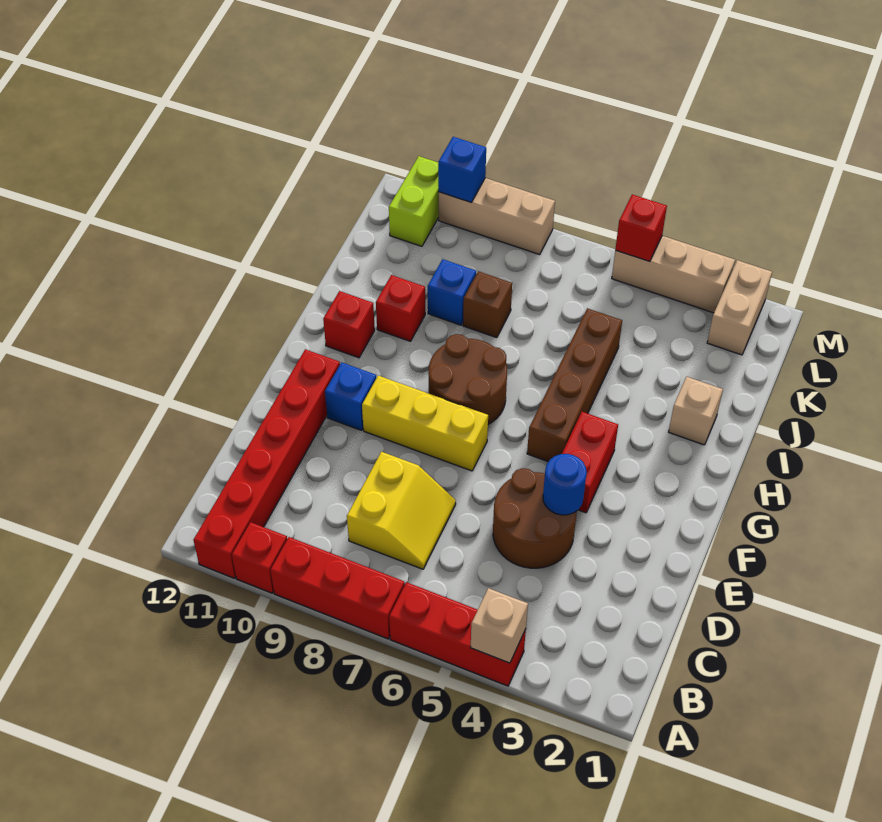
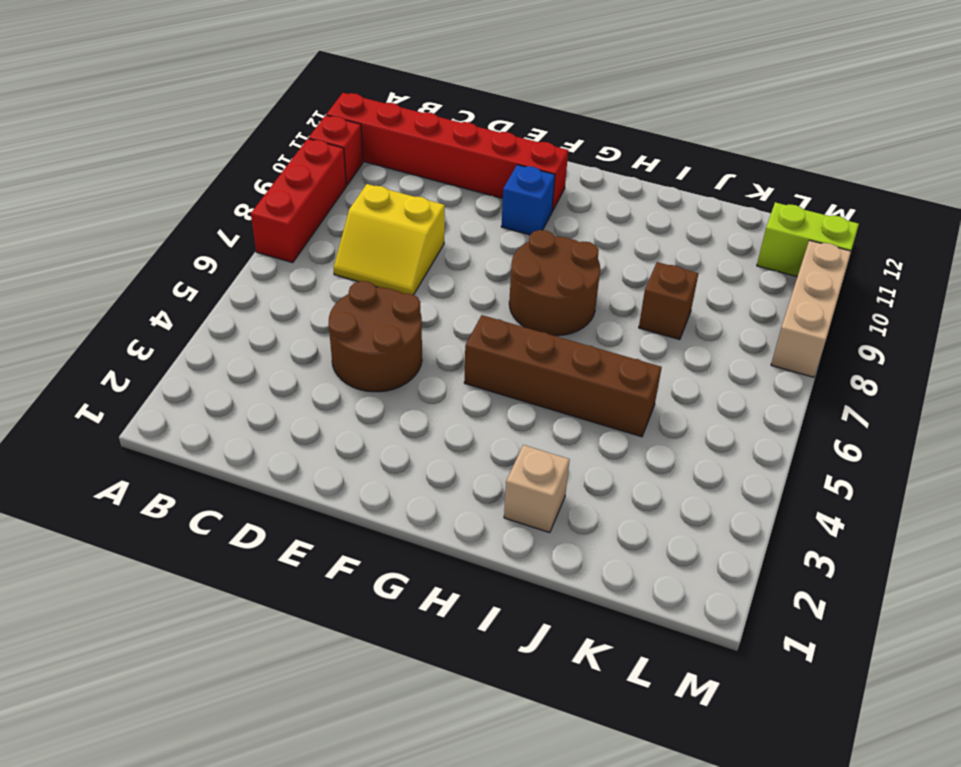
none -> red brick A4:A6 level 1
none -> red brick F4:G4 level 1
none -> yellow brick F7:F9 level 1

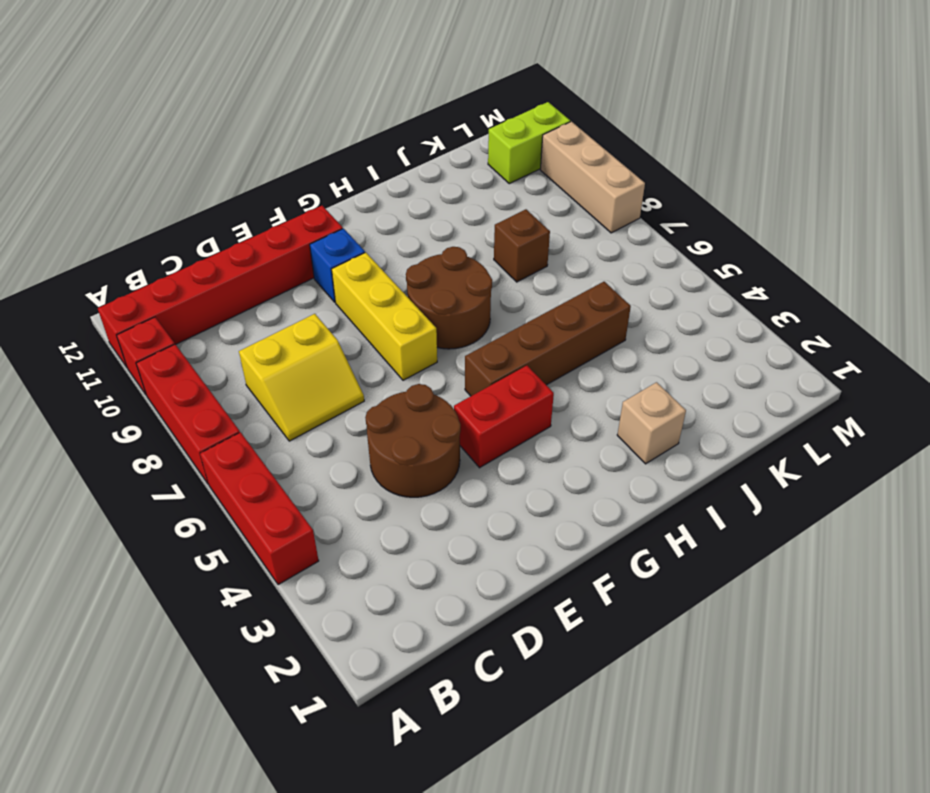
none -> red brick H11 level 1
none -> red brick I10 level 1
none -> blue brick J9 level 1

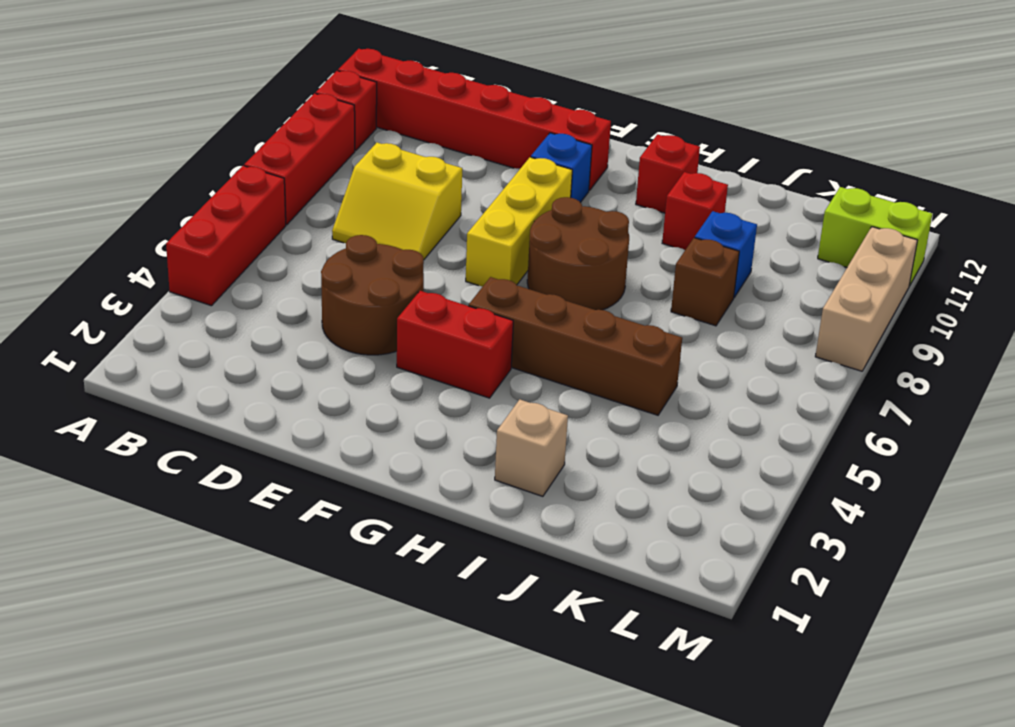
none -> tan brick L2:M2 level 1
none -> tan brick M3:M5 level 1
none -> tan brick A4 level 2

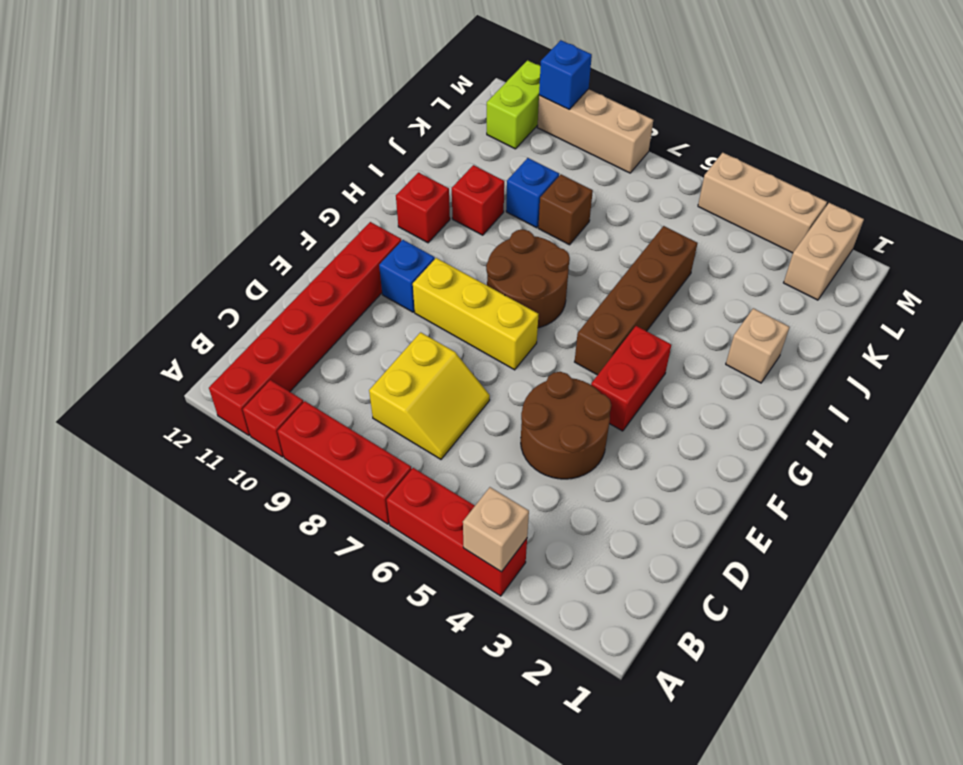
none -> blue round brick E4 level 2
none -> red brick M5 level 2

